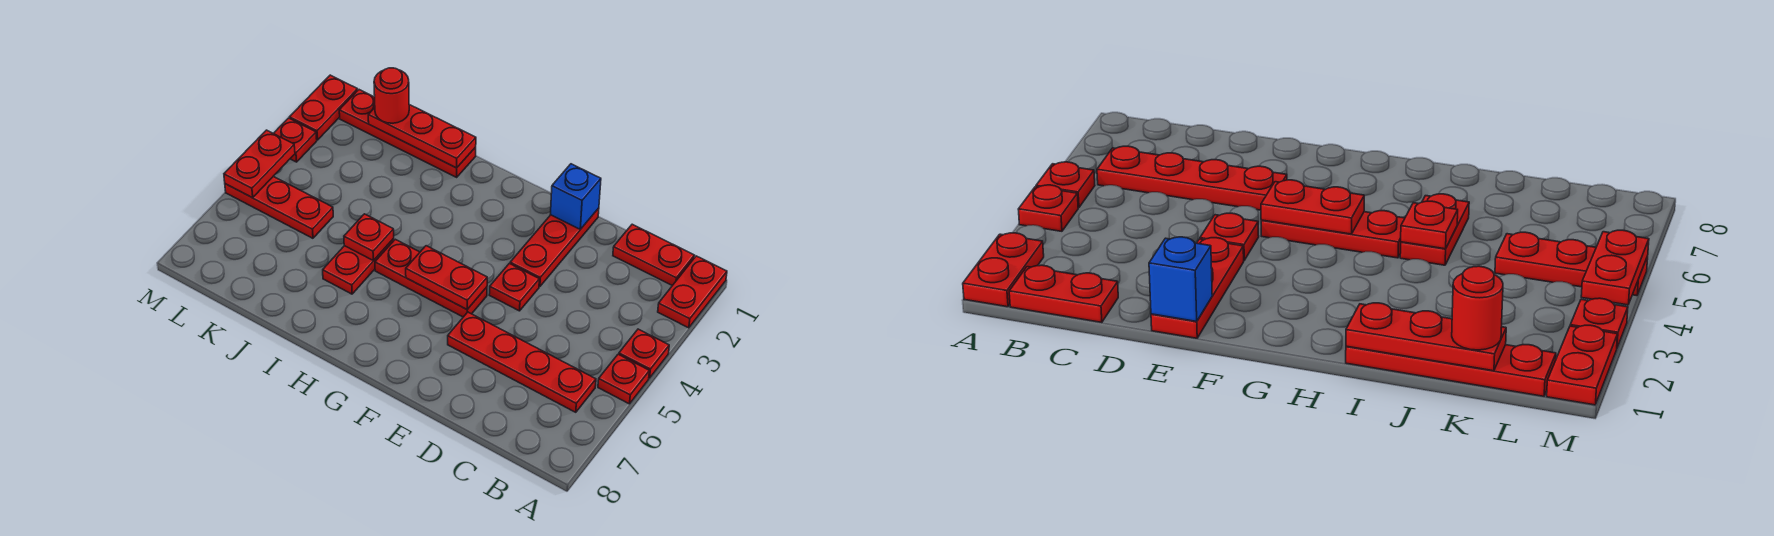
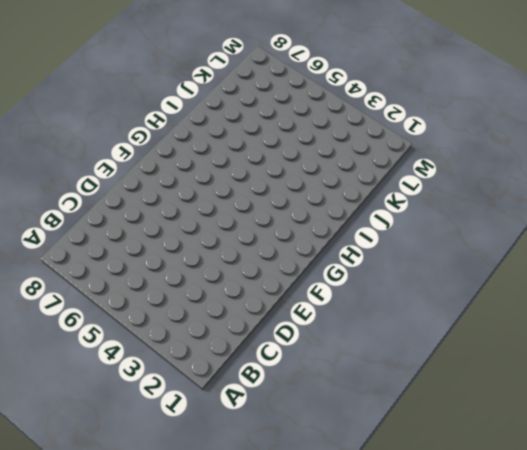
none -> red plate A1:A2 level 1
none -> red plate A4 level 1
none -> red plate A5 level 1

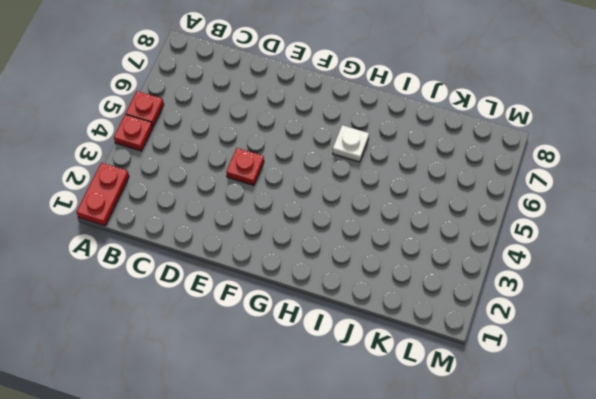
white plate H6 level 1 -> none
none -> red plate B1:C1 level 1
none -> red plate B6:E6 level 1
none -> red plate E1:E3 level 1

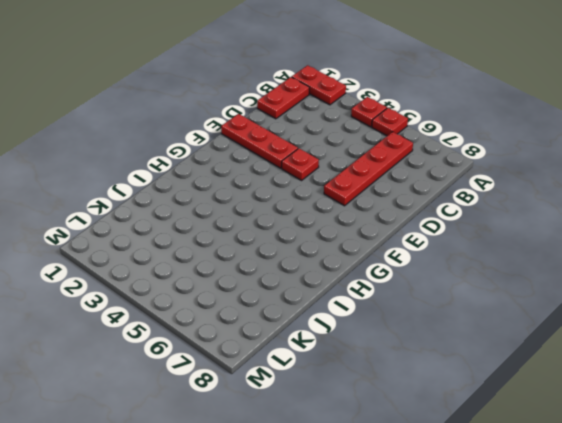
none -> red plate F5:H5 level 1
none -> red plate I1:L1 level 1
none -> red plate I5:I6 level 1

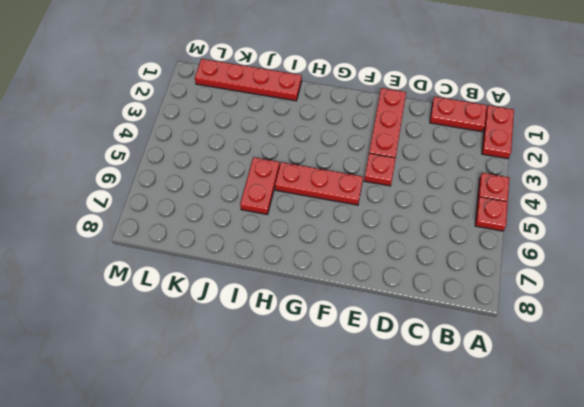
none -> red plate B6:E6 level 1
none -> red plate K5:M5 level 1
none -> red plate M1:M2 level 1

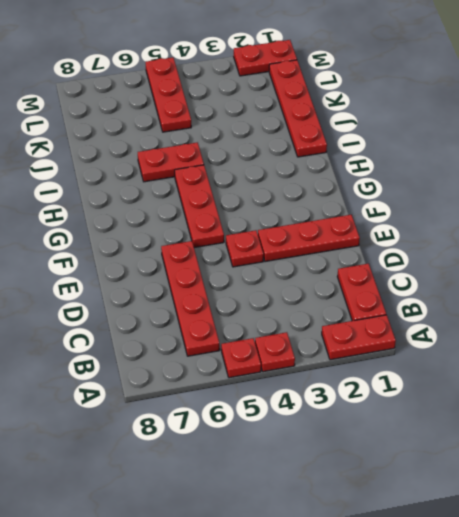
none -> red plate M3 level 1
none -> blue brick E1 level 2
none -> red plate F5:G5 level 2

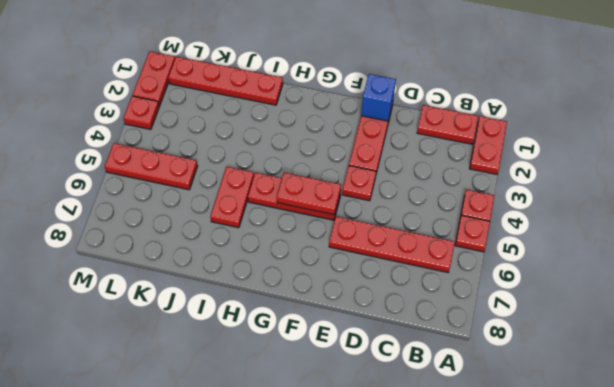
none -> red plate I1:K1 level 2
none -> red plate I5 level 2
none -> red plate M4:M5 level 2

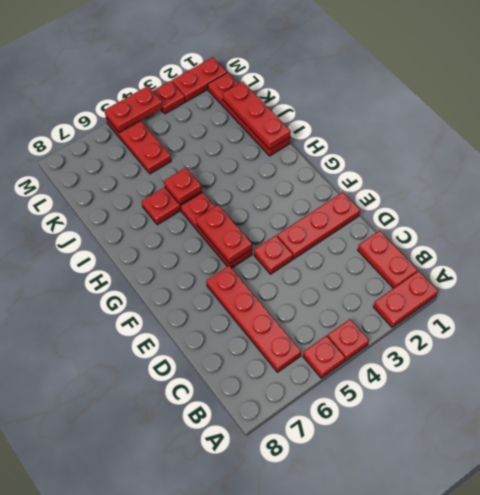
none -> blue brick E1 level 2
none -> red round brick K1 level 3

